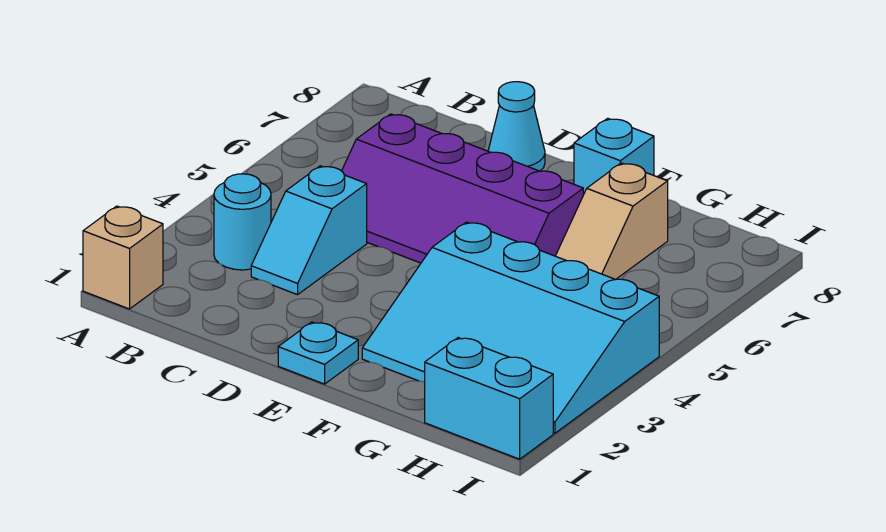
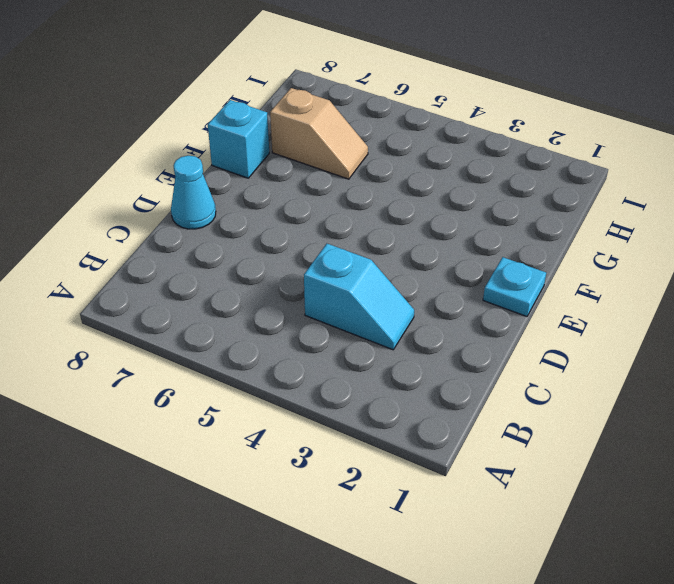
none -> tan brick A1 level 1
none -> cyan round brick B3 level 1

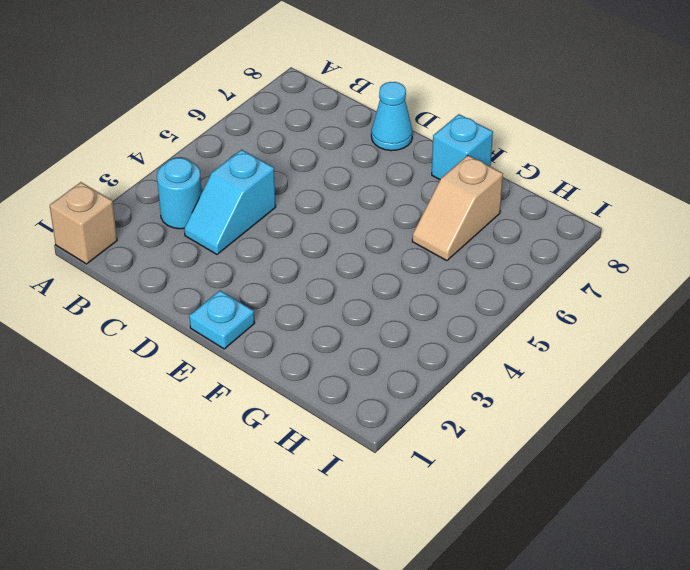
none -> purple slope C5:F6 level 1 top 6
none -> cyan slope F2:I4 level 1 top 4

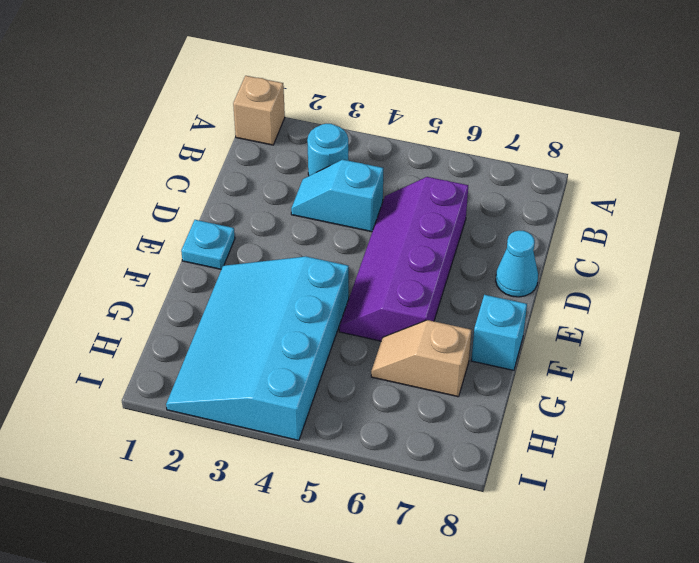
none -> cyan brick H1:I1 level 1

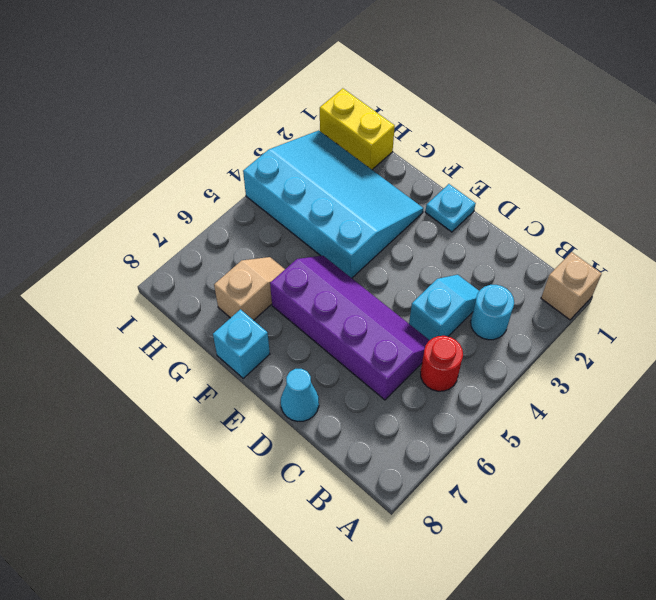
red round brick B5 level 1 -> none
yellow brick H1:I1 level 1 -> cyan brick H1:I1 level 1

